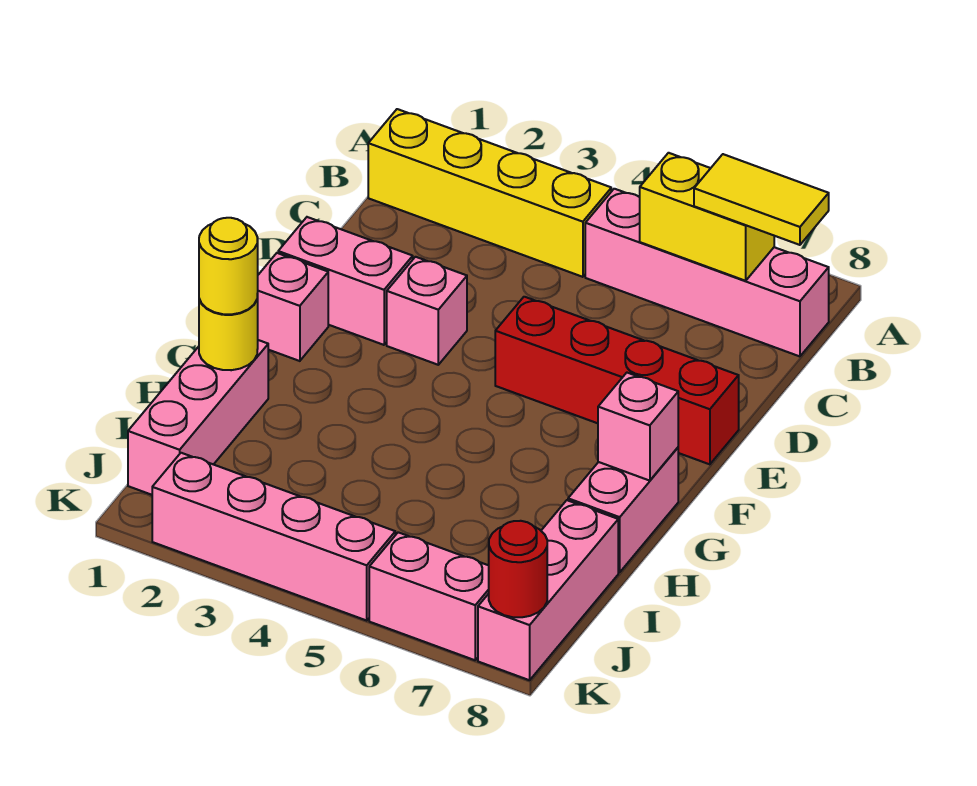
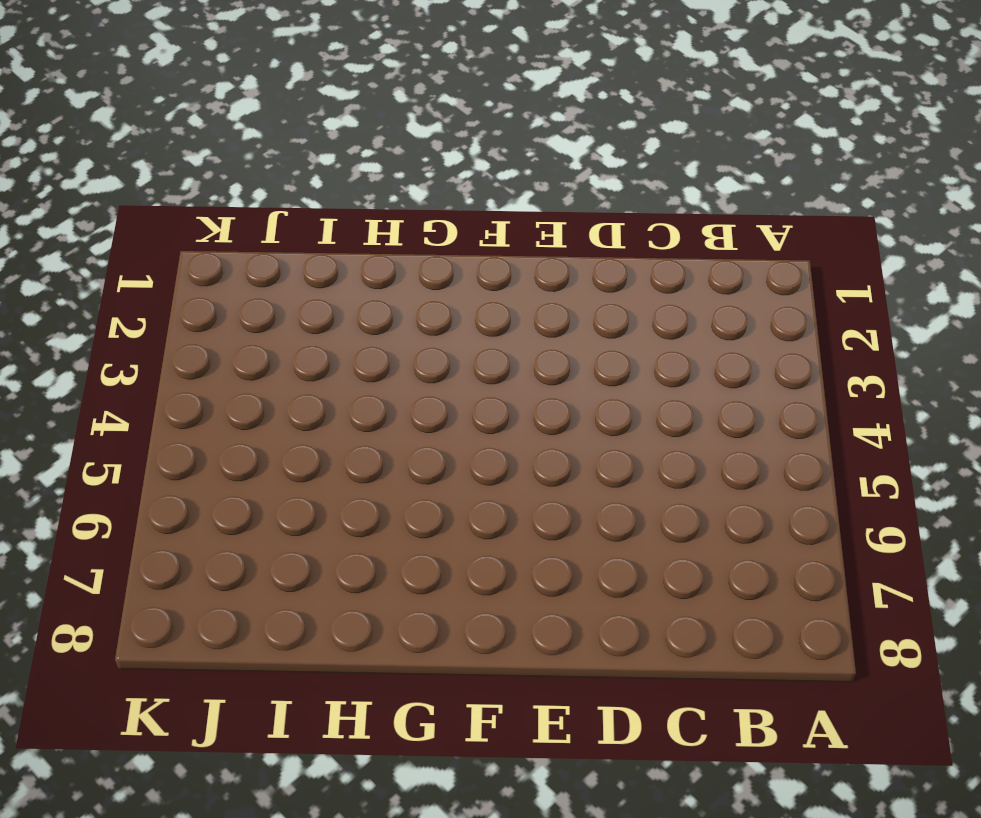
none -> yellow brick B1:B4 level 1
none -> pink brick B5:B8 level 1
none -> pink brick E1:E2 level 1

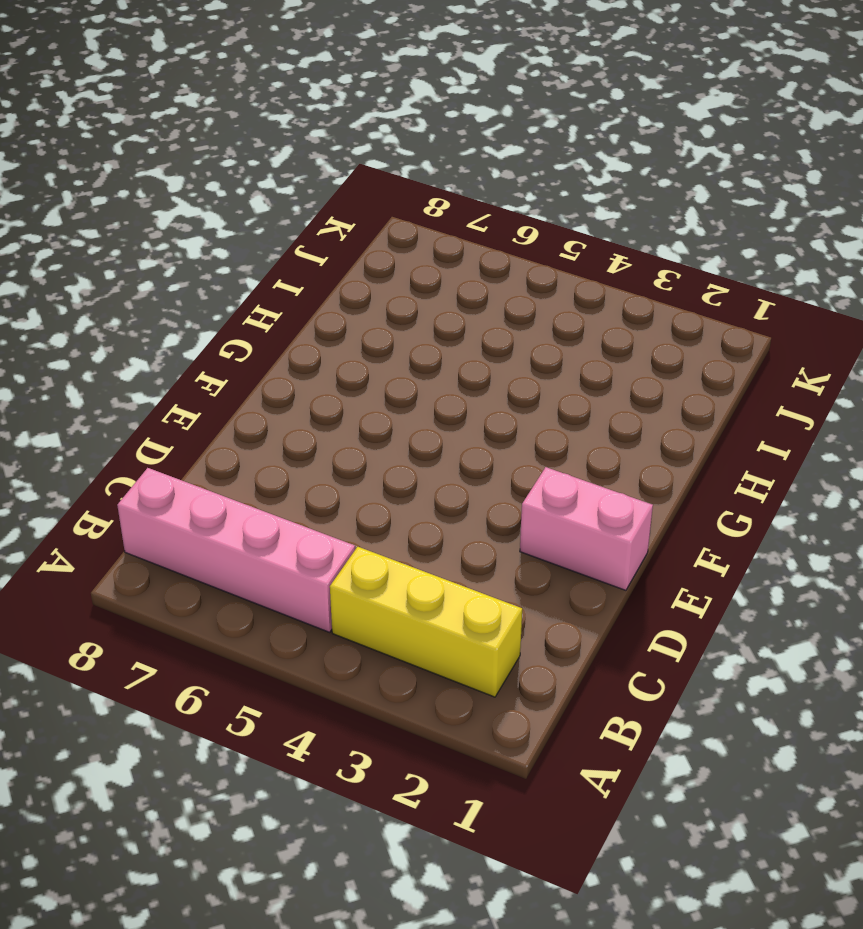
yellow brick B2:B4 level 1 -> yellow brick B1:B4 level 1
none -> pink brick E3 level 1
none -> red brick E5:E8 level 1
none -> pink brick F1 level 1

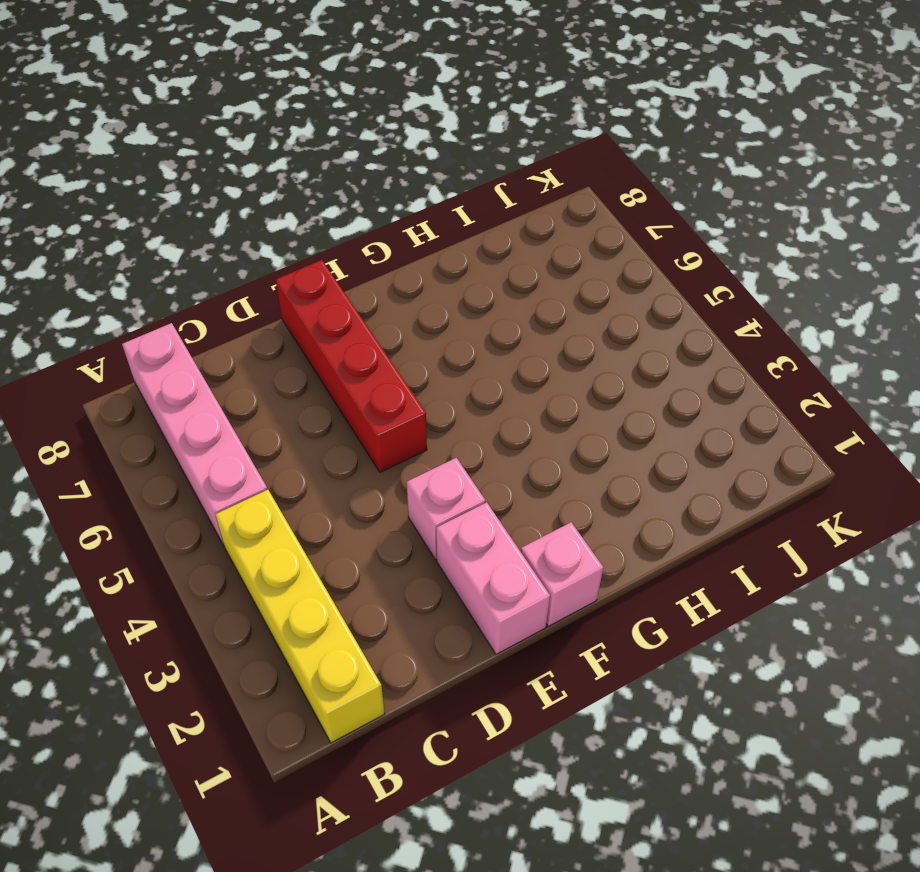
none -> pink brick G8:H8 level 1
none -> pink brick H1:J1 level 1
none -> pink brick I8:K8 level 1

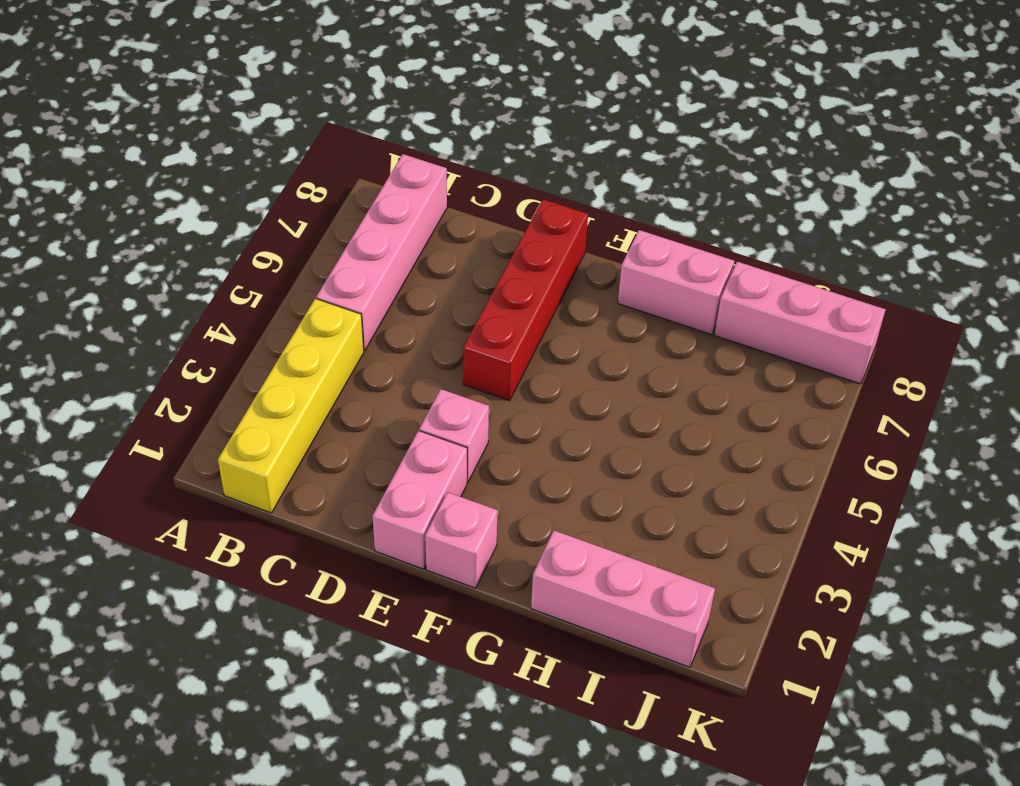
none -> pink brick K2:K5 level 1
none -> pink brick K6:K7 level 1
none -> yellow brick B6:B7 level 2

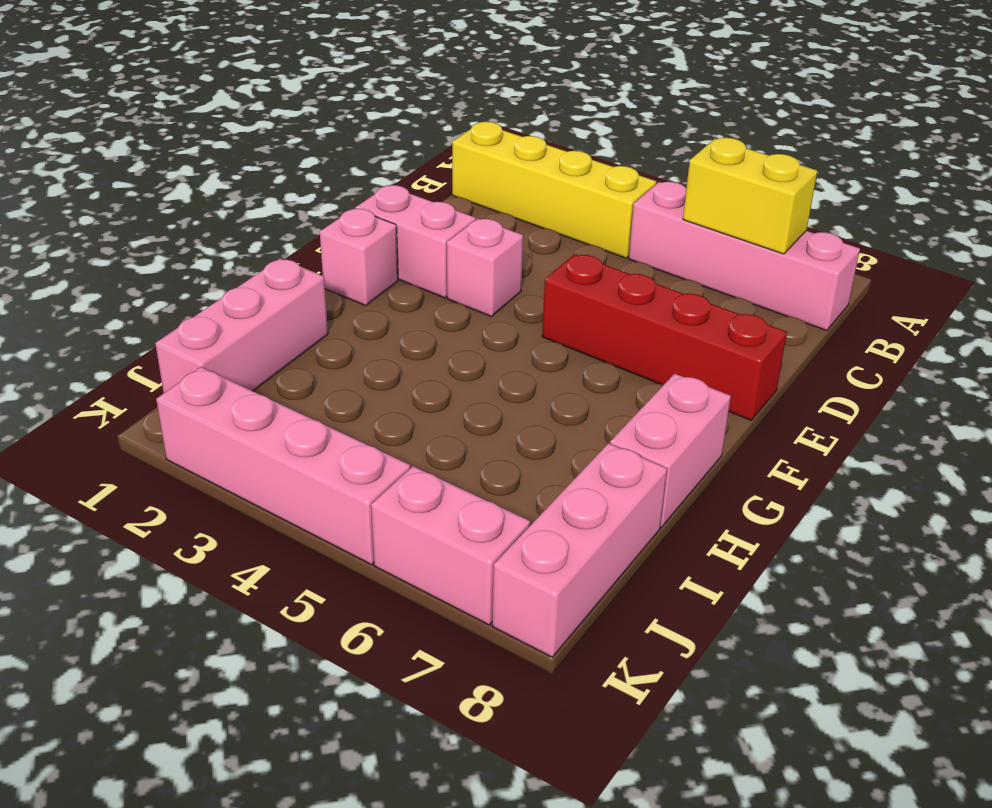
none -> pink brick G8 level 2
none -> yellow round brick H1 level 2
none -> red round brick K8 level 2

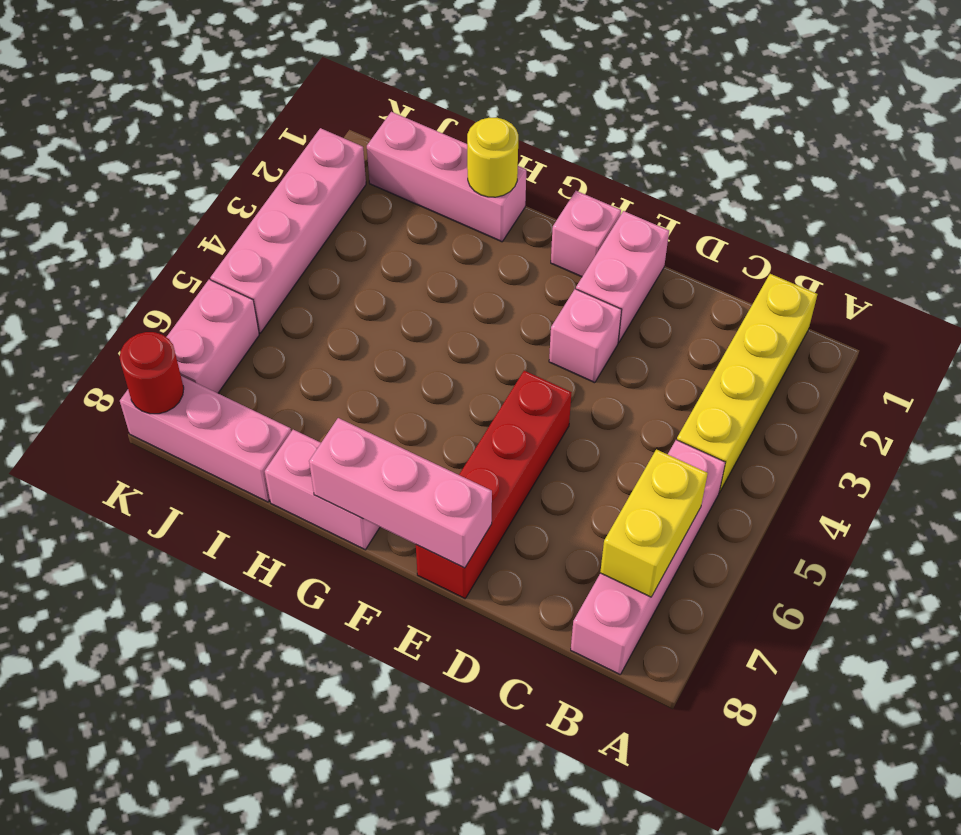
pink brick E8:G8 level 2 -> pink brick G8 level 2
none -> yellow tile B7:B8 level 3
none -> yellow round brick H1 level 3

